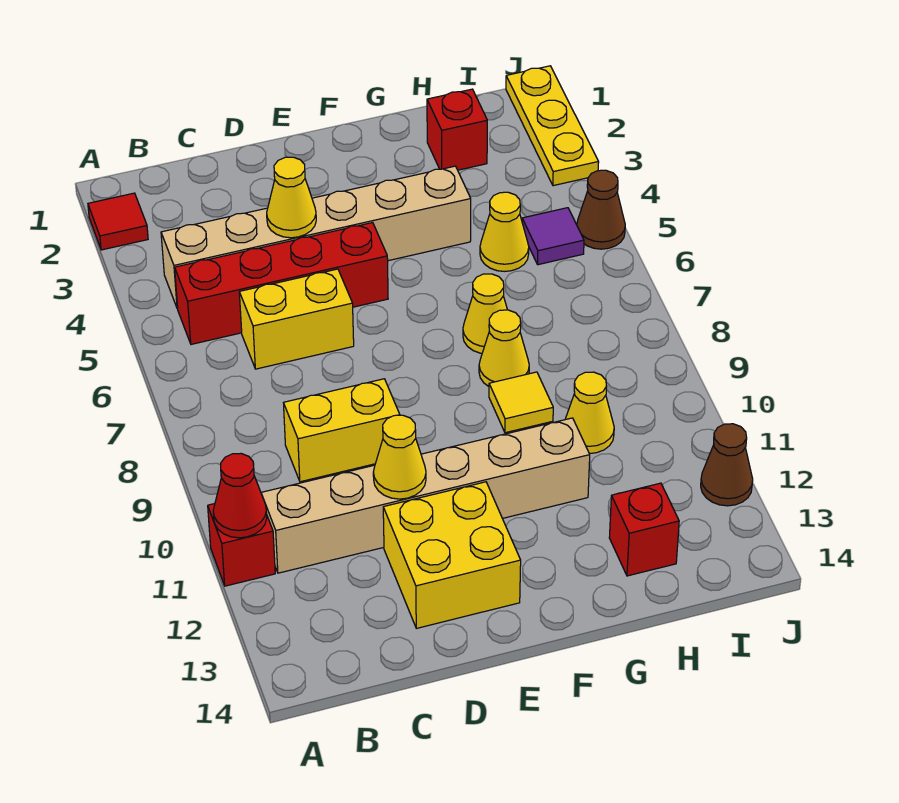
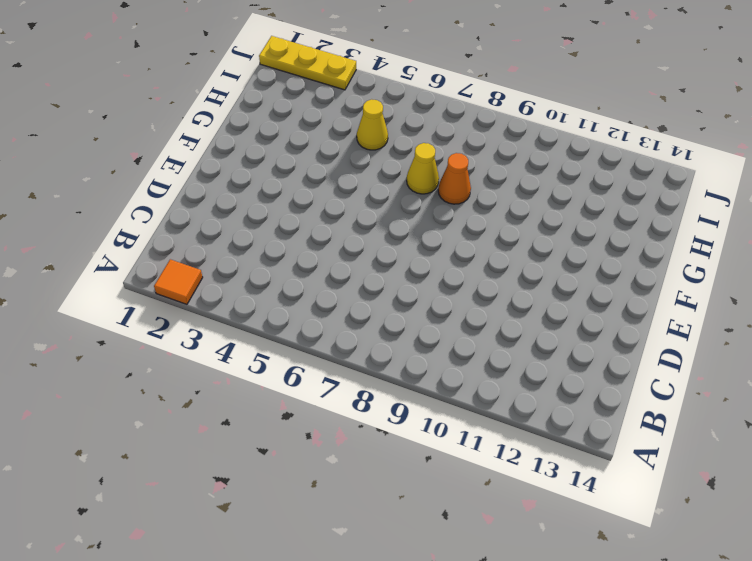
orange tile A2 level 1 -> red tile A2 level 1
orange cone G8 level 1 -> yellow cone G8 level 1
none -> red brick A11 level 1
none -> tan brick B4:G4 level 1
none -> red brick B5:E5 level 1

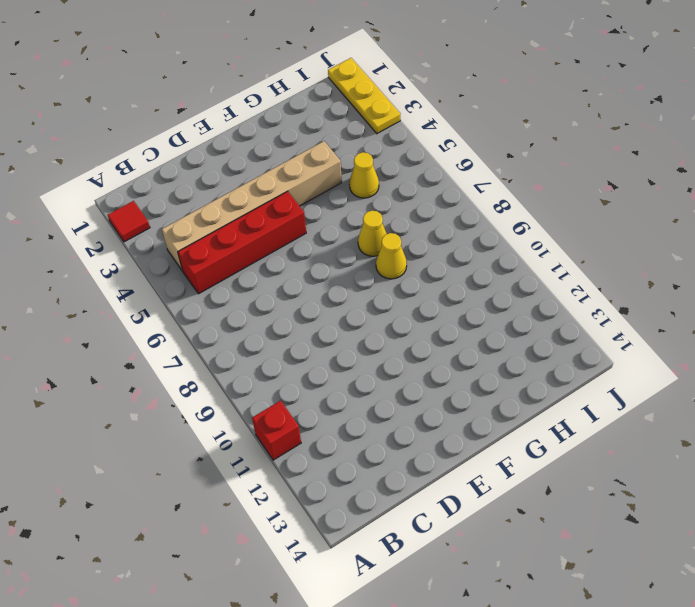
none -> tan brick B11:G11 level 1
none -> yellow brick C6:D6 level 1
none -> yellow brick C9:D9 level 1

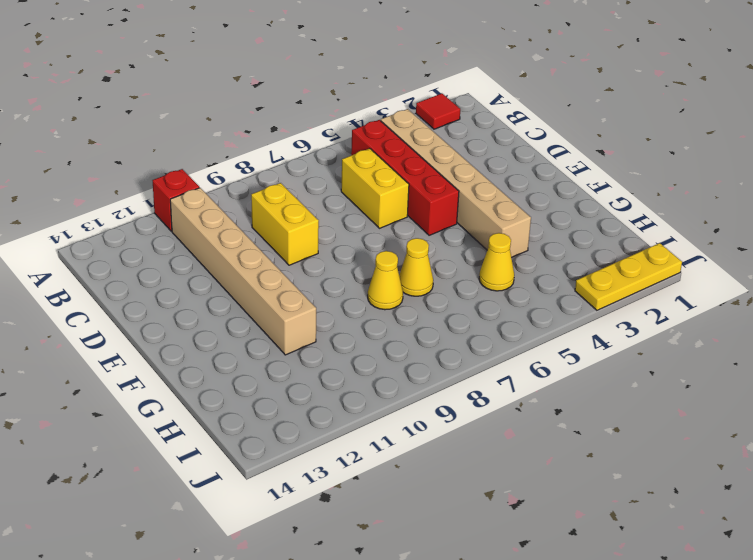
none -> yellow brick D12:E13 level 1
none -> yellow tile G9 level 1
none -> red brick H2 level 1

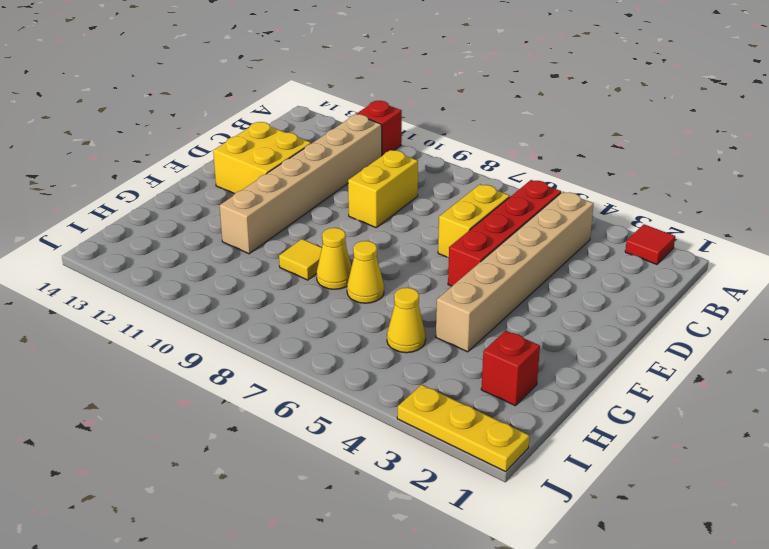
none -> yellow cone H10 level 1
none -> red brick H13 level 1
none -> purple tile I5 level 1

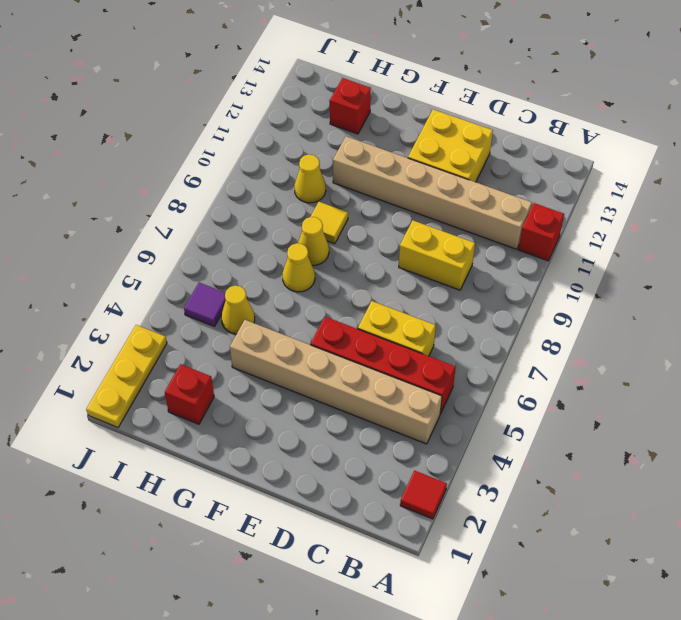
none -> brown cone J5 level 1
none -> brown cone J12 level 1
none -> red cone A11 level 2

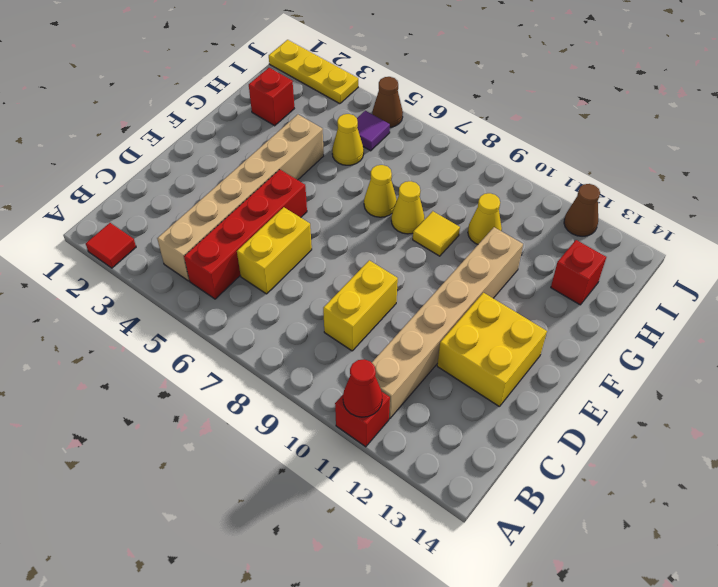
none -> yellow cone D4 level 2
none -> yellow cone D11 level 2

